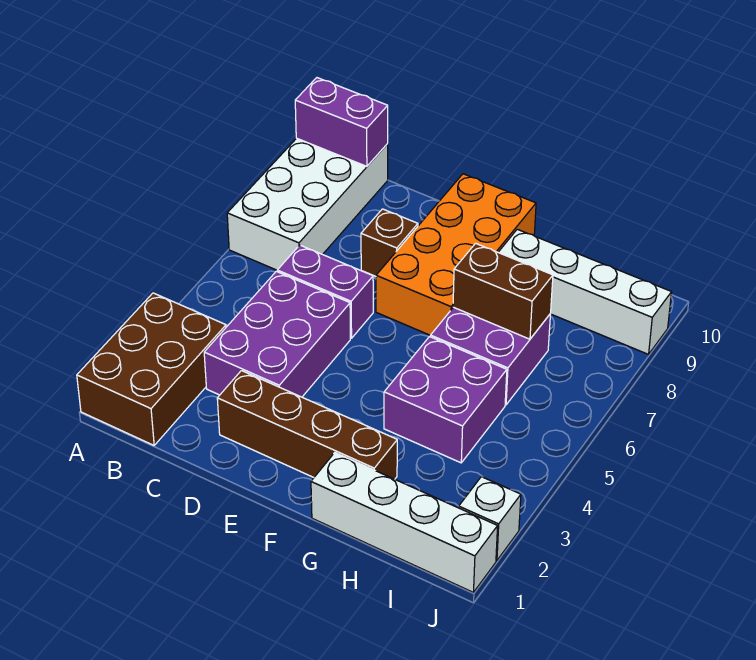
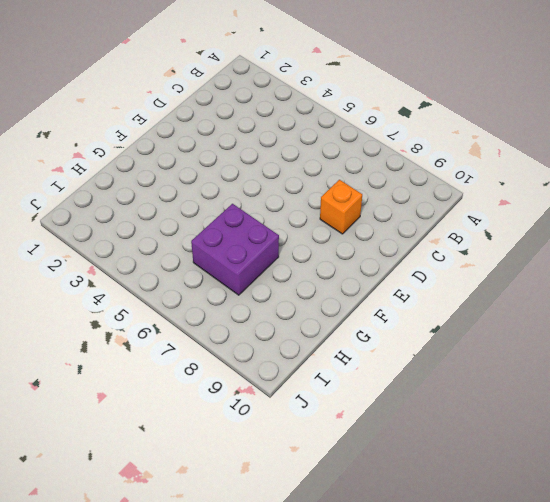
orange brick D8 level 1 -> brown brick D8 level 1
none -> brown brick A1:B3 level 1
none -> white brick A7:B10 level 1
none -> purple brick C3:D5 level 1

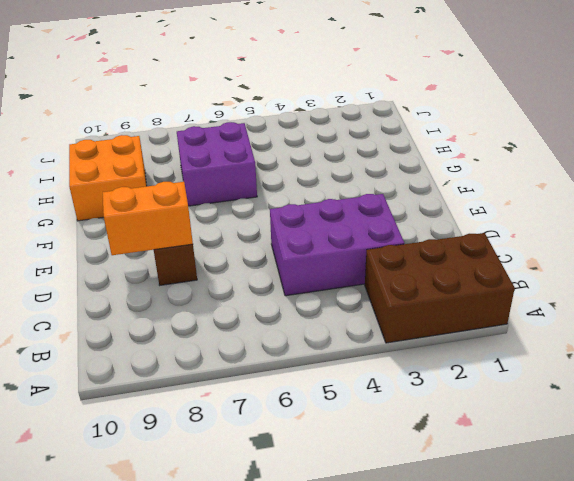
orange brick D8:D9 level 2 -> none
orange brick G9:H10 level 1 -> white brick G9:J9 level 1
none -> white brick A7:B10 level 1
none -> purple brick C6:D6 level 1
none -> brown brick D2:G2 level 1

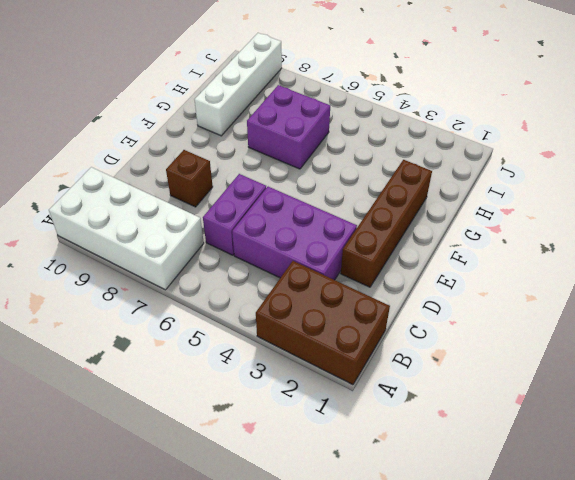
none -> orange brick E7:F10 level 1
none -> white brick G1:J1 level 1
none -> purple brick G4:H5 level 1

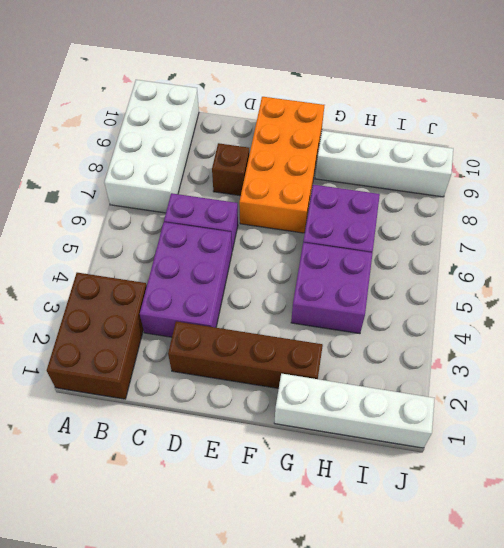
none -> white brick J2 level 1
none -> purple brick A10:B10 level 2
none -> brown brick G7:H7 level 2

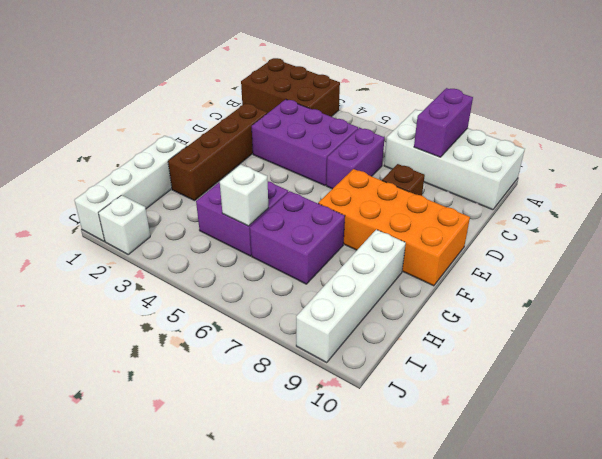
purple brick A8:B8 level 2 -> purple brick A10:B10 level 2
white brick H5 level 2 -> none
none -> brown brick G7:H7 level 2

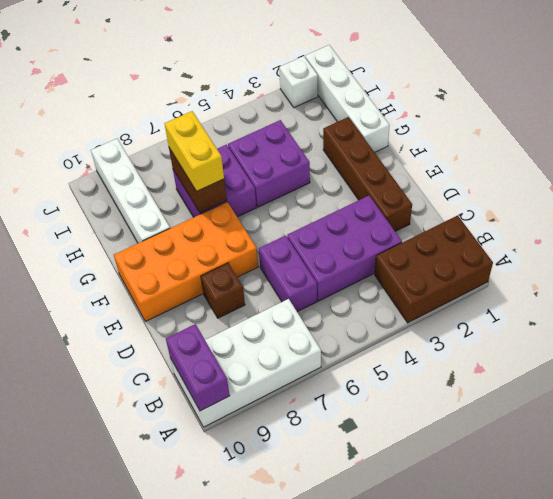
yellow brick G7:H7 level 3 -> none

